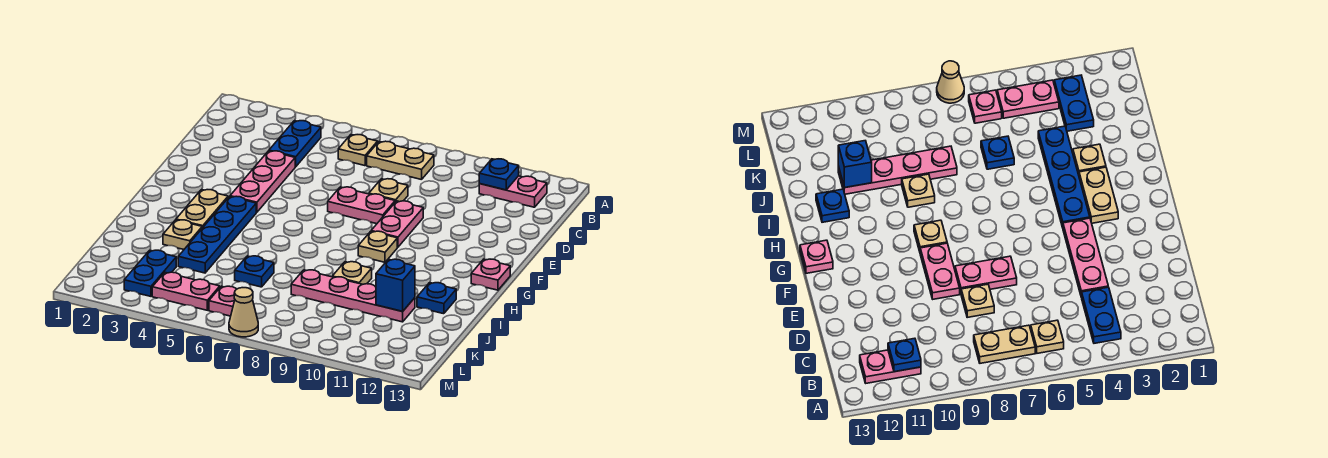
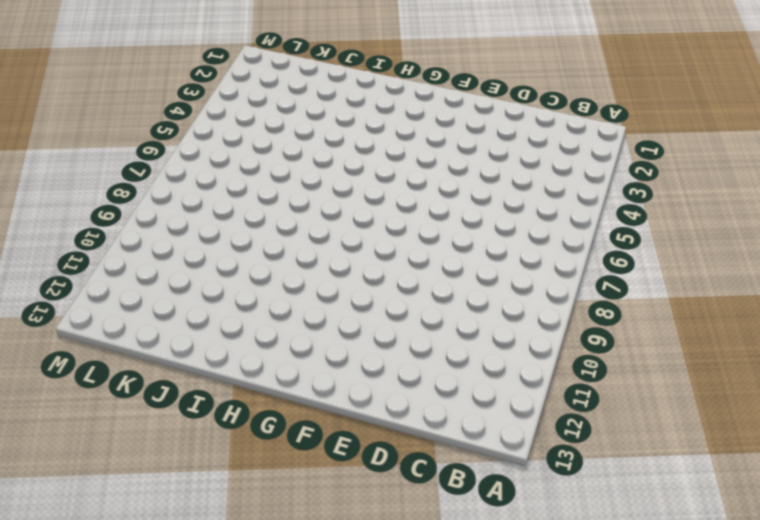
none -> blue plate B4:C4 level 1
none -> tan plate B6 level 1
none -> tan plate B7:B8 level 1

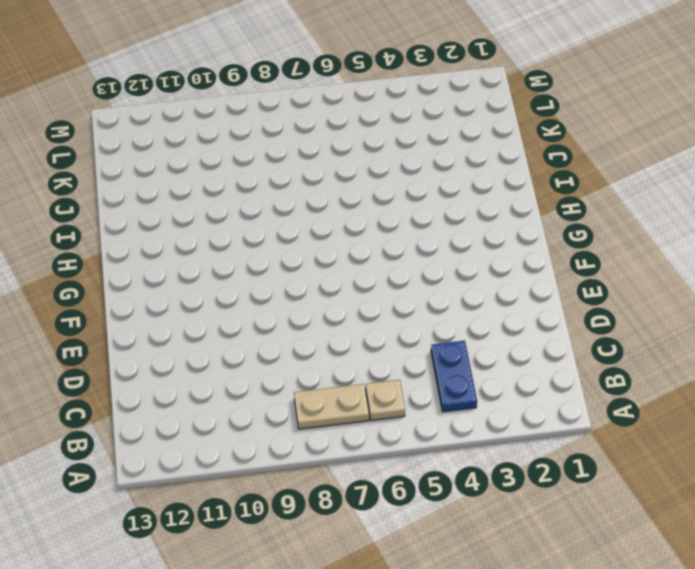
none -> pink plate B11:B12 level 1
none -> pink plate D4:F4 level 1
none -> tan plate D8 level 1

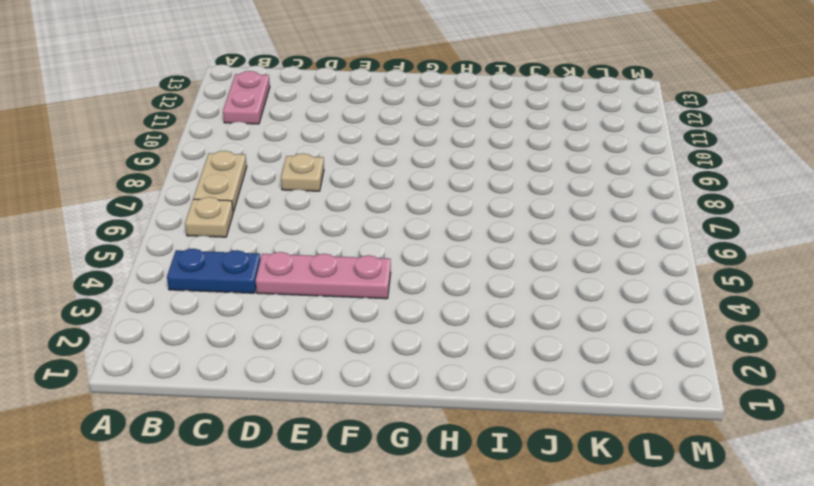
none -> pink plate E7:E8 level 1
none -> pink plate E9:F9 level 1
none -> tan plate G3:H3 level 1

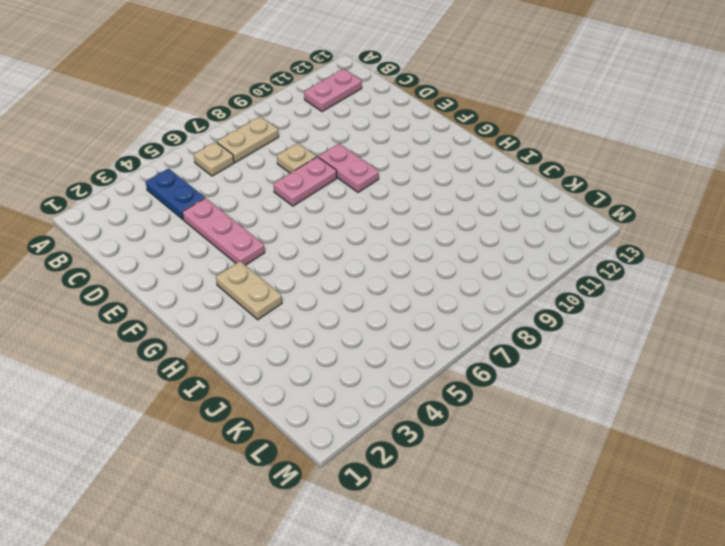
none -> blue plate G4:J4 level 1
none -> tan plate G9 level 1
none -> pink plate G13 level 1

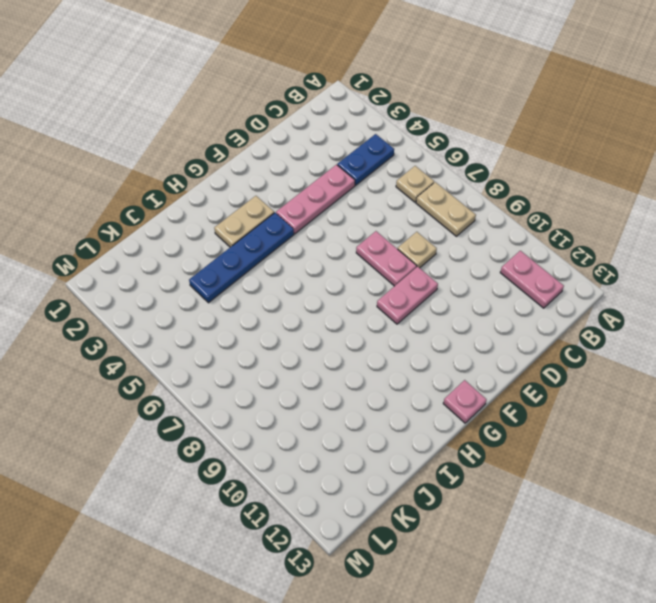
none -> tan plate G9 level 1
none -> tan plate I3 level 1
none -> tan plate I9 level 1

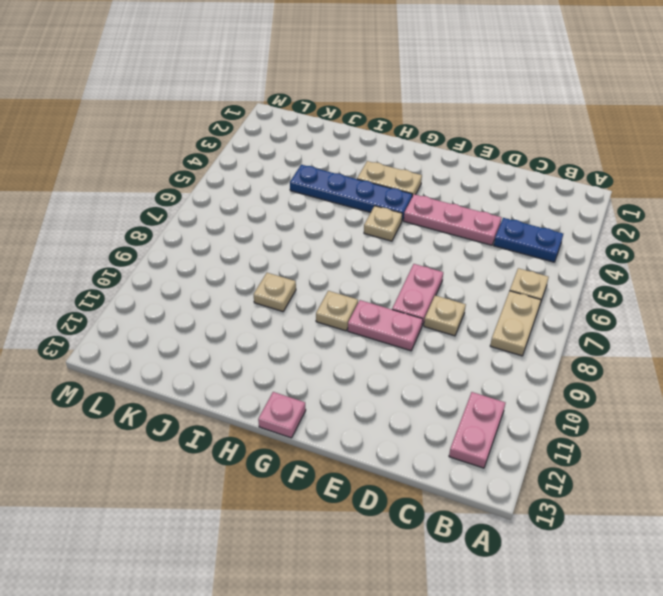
tan plate G5 level 1 -> tan plate I3 level 1
none -> blue plate I12 level 1
none -> blue plate J6 level 1
none -> pink plate J8:J11 level 1

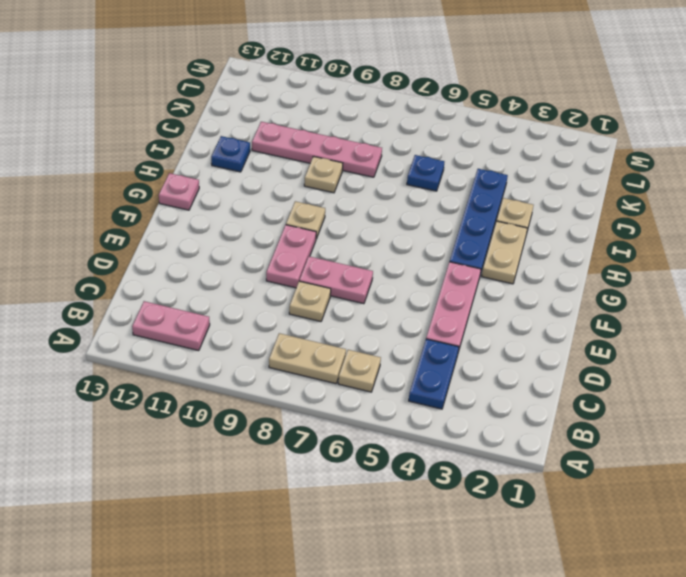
none -> blue plate K3:L3 level 1
none -> pink plate L4:L5 level 1
none -> pink plate L6 level 1

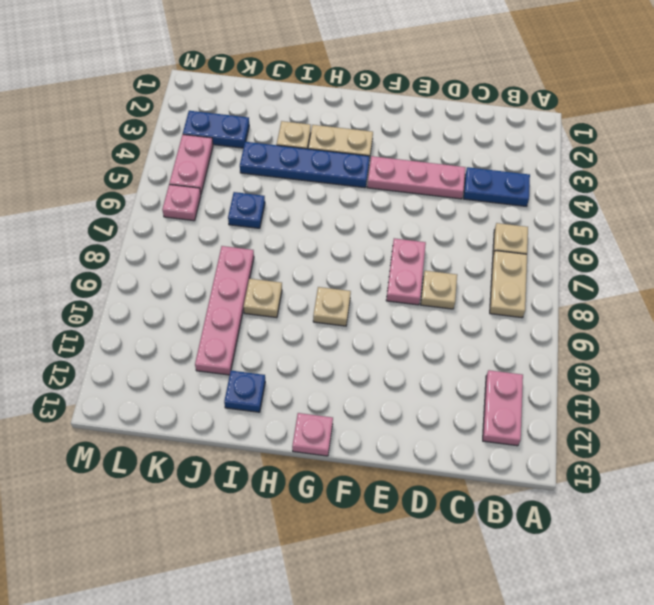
none -> pink plate E9:F9 level 1
none -> tan cone M7 level 1
none -> blue plate B11 level 2

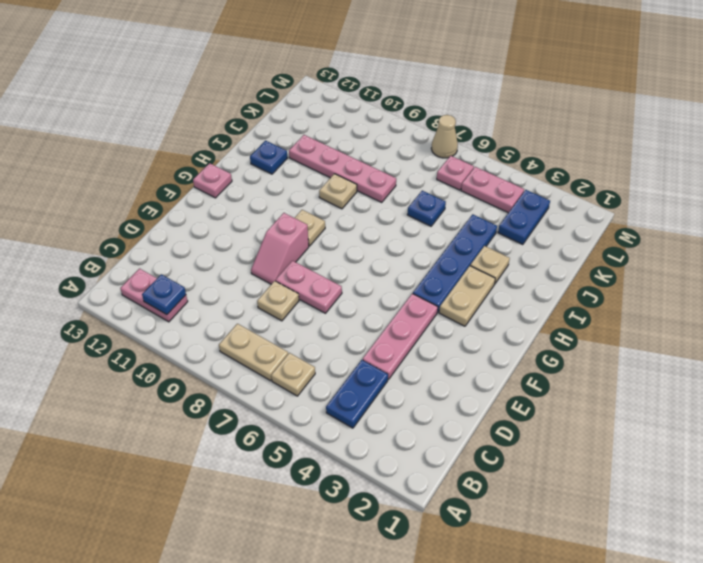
pink slope E9:F9 level 1 top F -> pink plate E9:F9 level 1
none -> blue brick J11 level 2

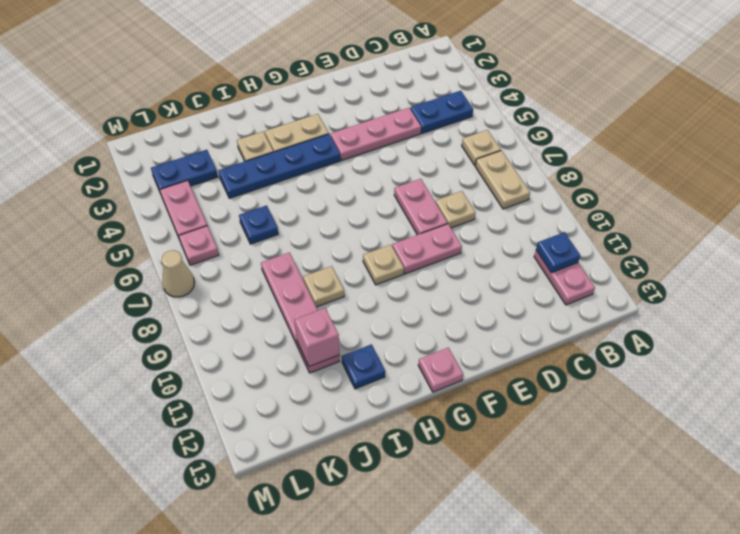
pink brick J11 level 2 -> blue brick J11 level 2

